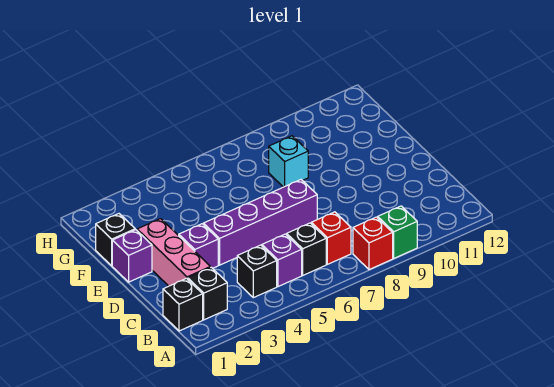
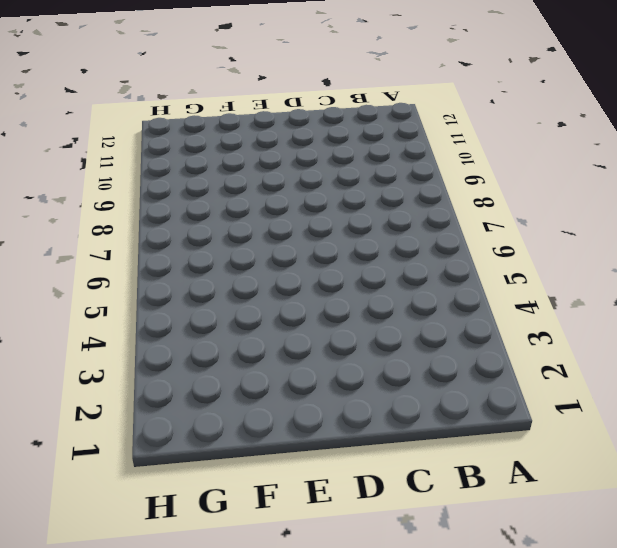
none -> red brick A8 level 1
none -> green brick A9 level 1
none -> black brick B1 level 1

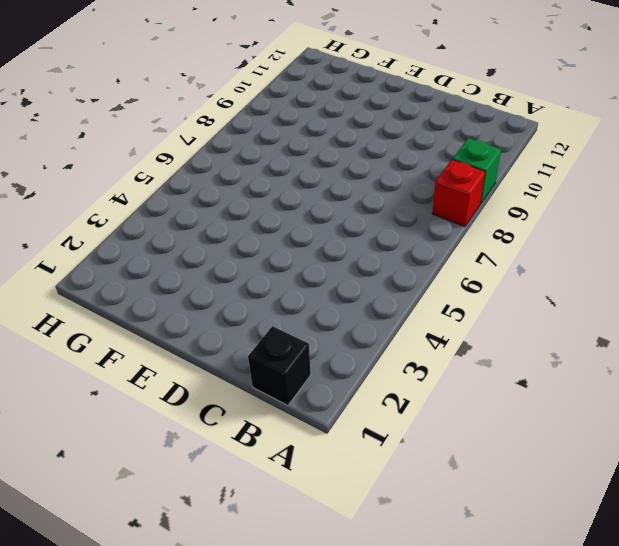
none -> black brick B2 level 1
none -> black brick B4 level 1
none -> purple brick B5 level 1

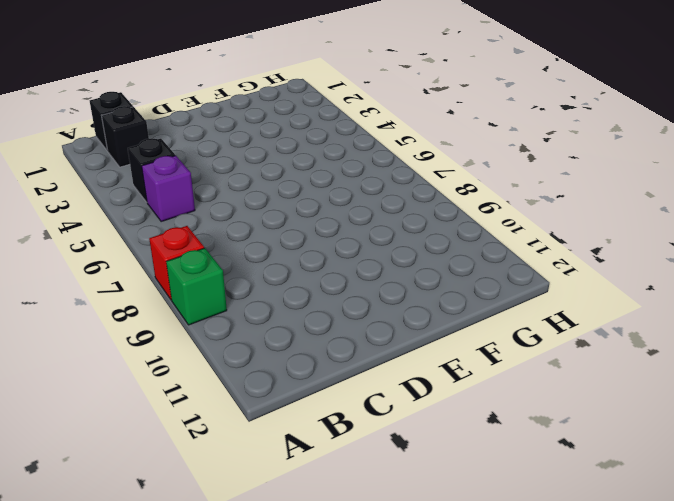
none -> black brick B6 level 1
none -> red brick B7 level 1
none -> pink brick C2:E2 level 1

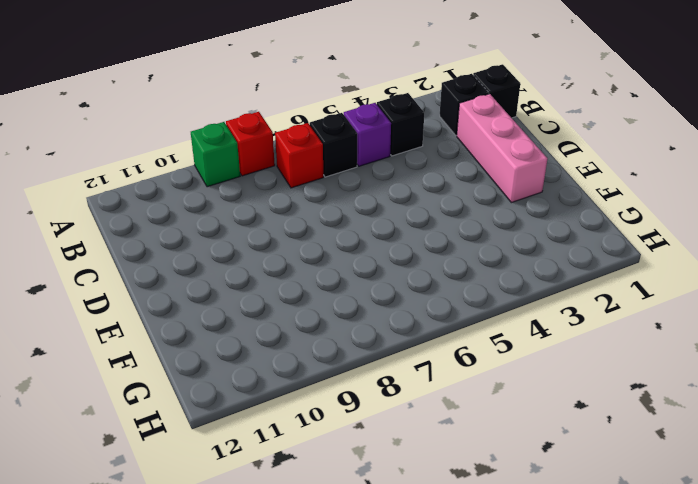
none -> purple brick D3 level 1
none -> purple brick D4:D7 level 1
none -> purple brick E1 level 1

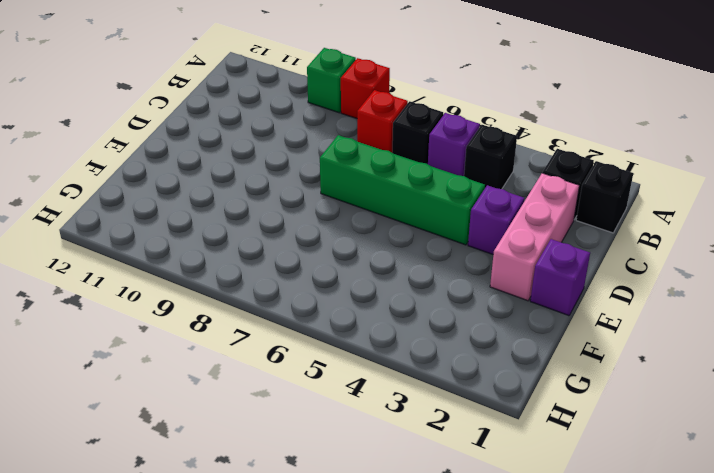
green brick D4:D7 level 1 -> purple brick D4:D7 level 1
none -> black brick F1 level 1
none -> cyan brick F8 level 1

